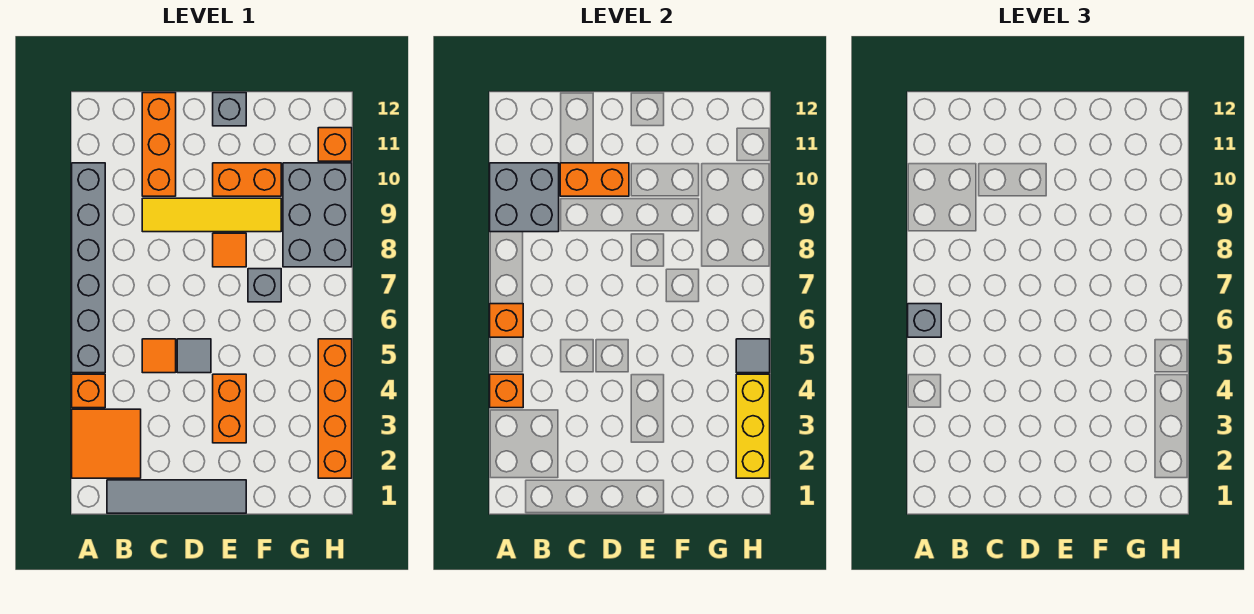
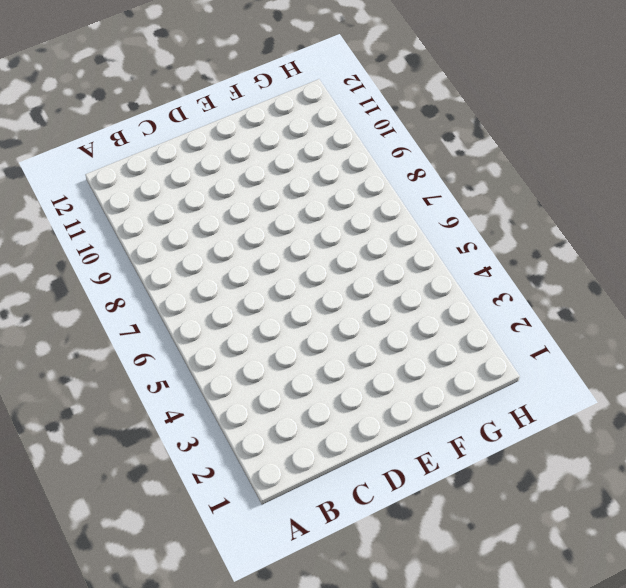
none -> orange tile A2:B3 level 1
none -> orange brick A4 level 1
none -> grey brick A5:A10 level 1

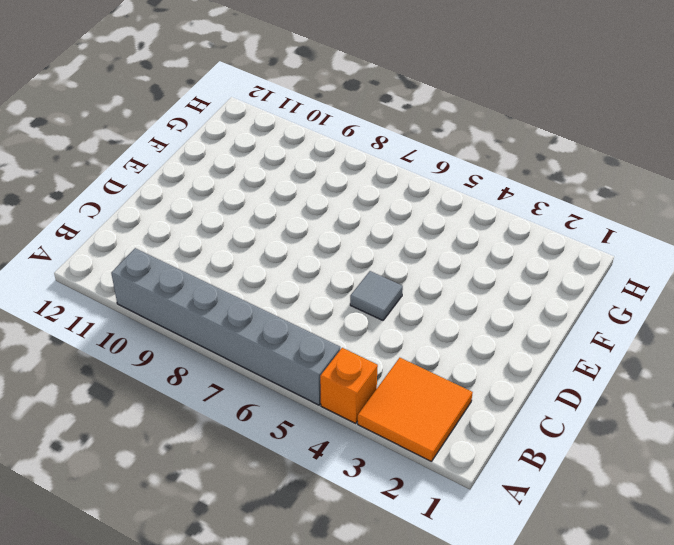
none -> grey tile B1:E1 level 1
none -> orange tile C5 level 1
none -> yellow tile C9:F9 level 1

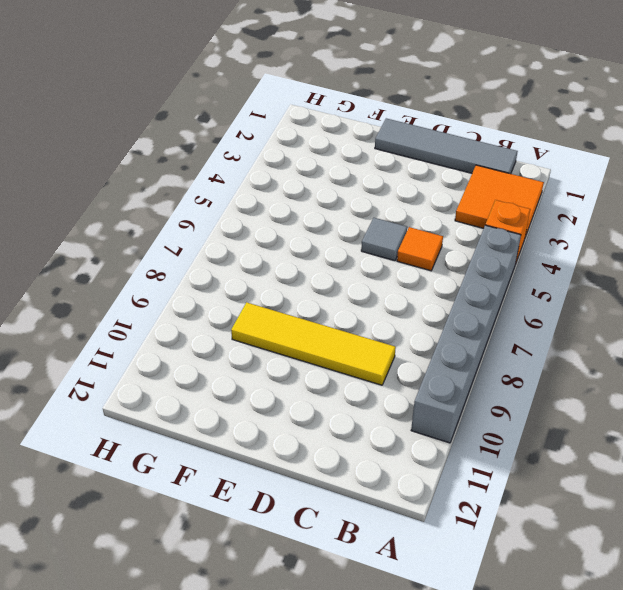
none -> orange brick C10:C12 level 1
none -> orange brick E3:E4 level 1
none -> orange tile E8 level 1

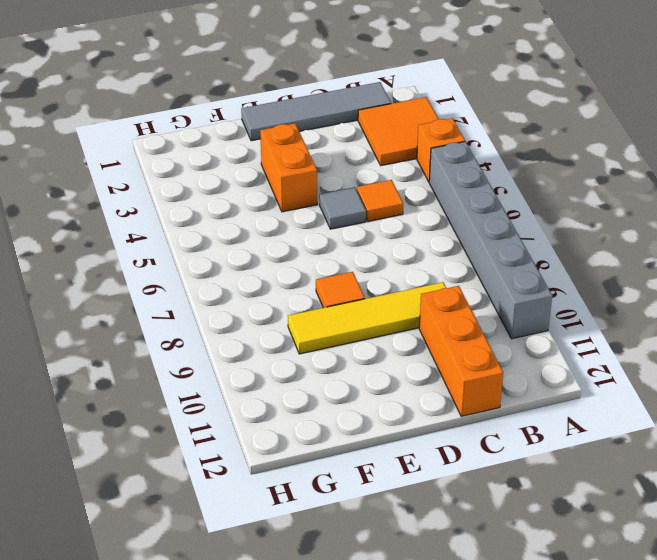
none -> orange brick E10:F10 level 1
none -> grey brick E12 level 1
none -> grey brick F7 level 1

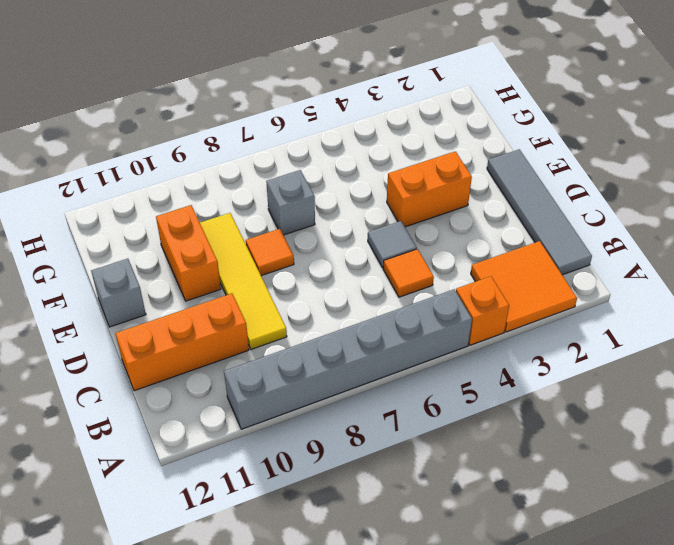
none -> grey brick G8:H10 level 1
none -> orange brick H2:H5 level 1
none -> orange brick H11 level 1

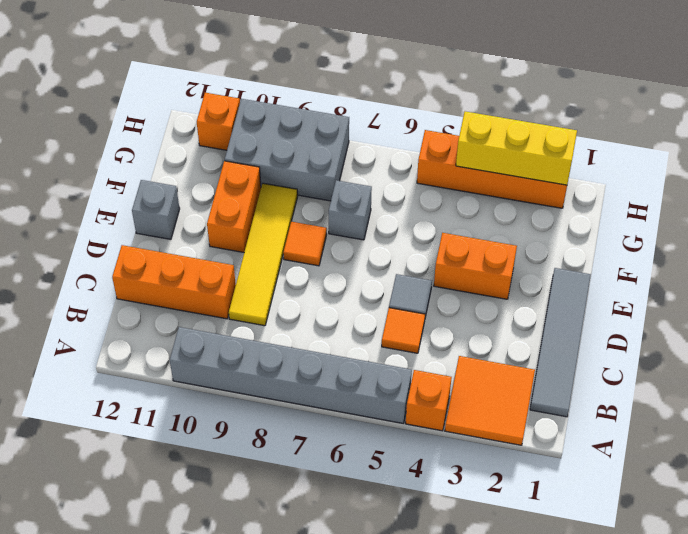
none -> orange brick A4 level 2
none -> orange brick A6 level 2
none -> grey brick A9:B10 level 2

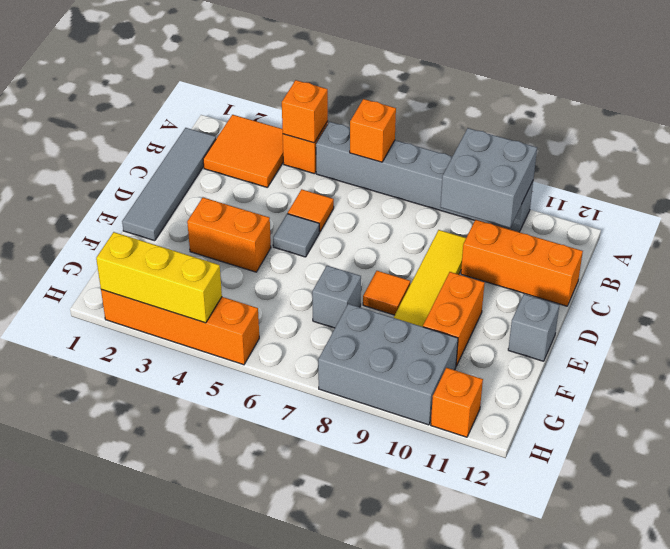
none -> orange brick C10:D10 level 2
none -> grey tile H5 level 2
none -> grey brick A6 level 3

